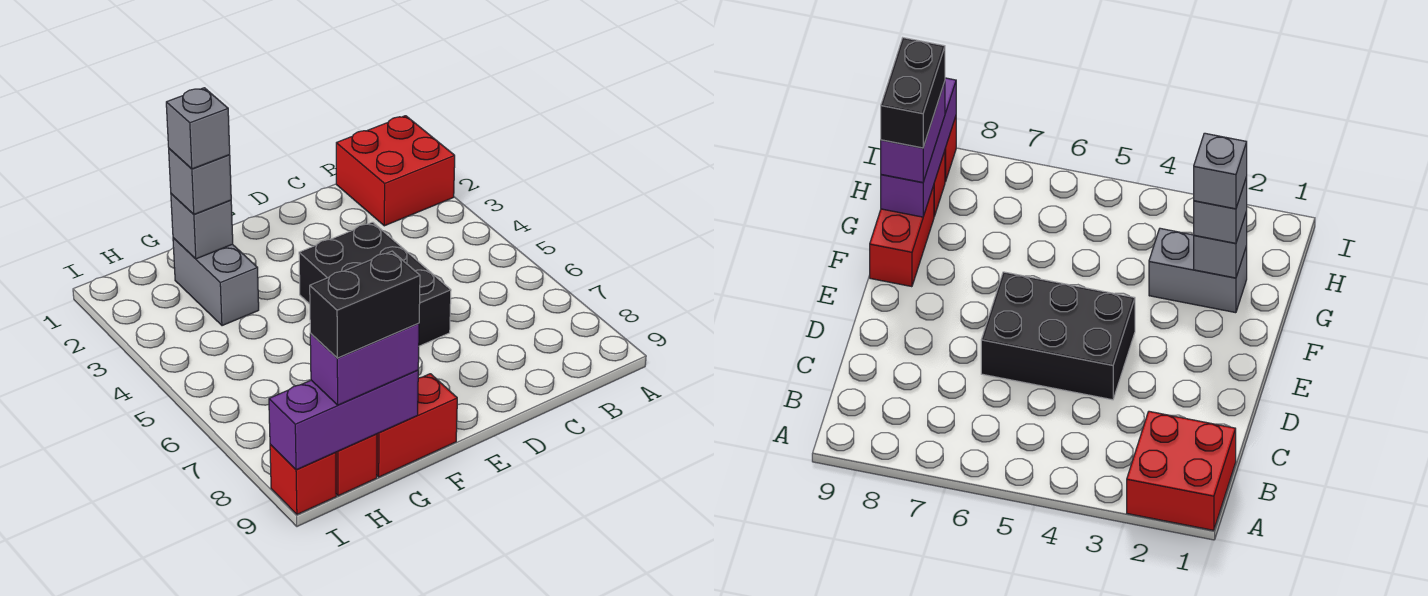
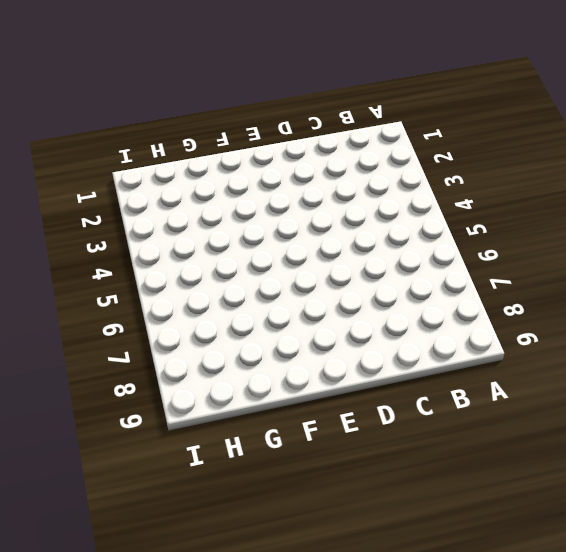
none -> red brick A1:B2 level 1
none -> black brick D4:E6 level 1
none -> red brick F9:G9 level 1

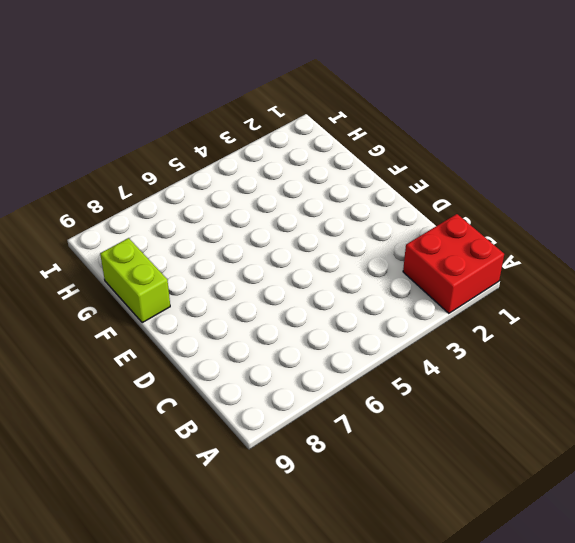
lime brick F9:G9 level 1 -> red brick F9:G9 level 1
none -> black brick D4:E6 level 1
none -> grey brick G2:G3 level 1
none -> red brick H9 level 1

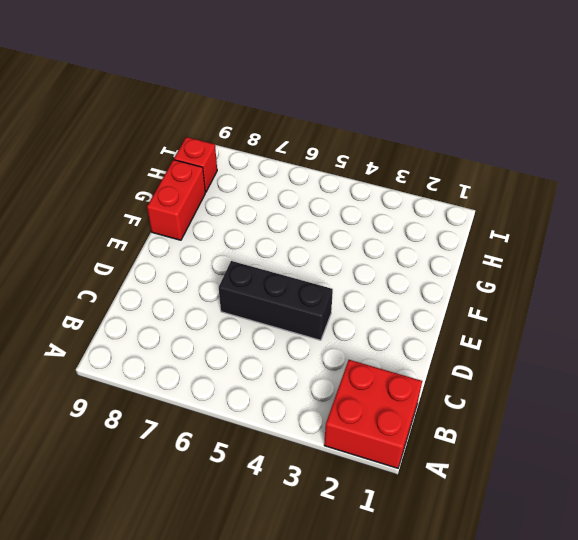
black brick D4:D6 level 1 -> black brick D4:E6 level 1
none -> grey brick G2:G3 level 1
none -> red brick I9 level 1
none -> grey brick G2 level 2

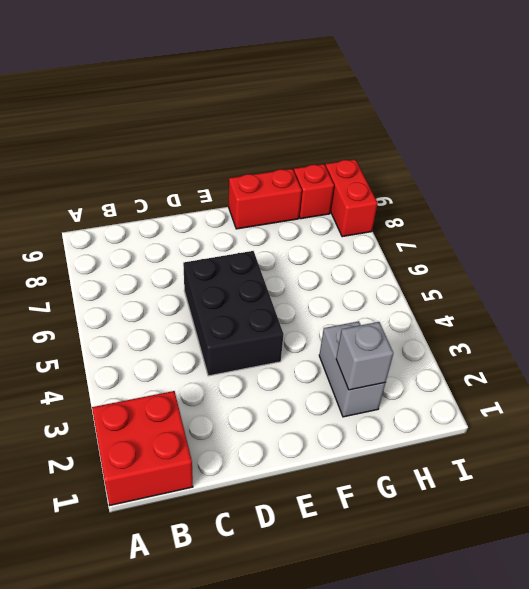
red brick I8:I9 level 1 -> red brick I9 level 1
none -> purple brick G9:I9 level 2
none -> grey brick G2 level 3
none -> purple brick G9:H9 level 3

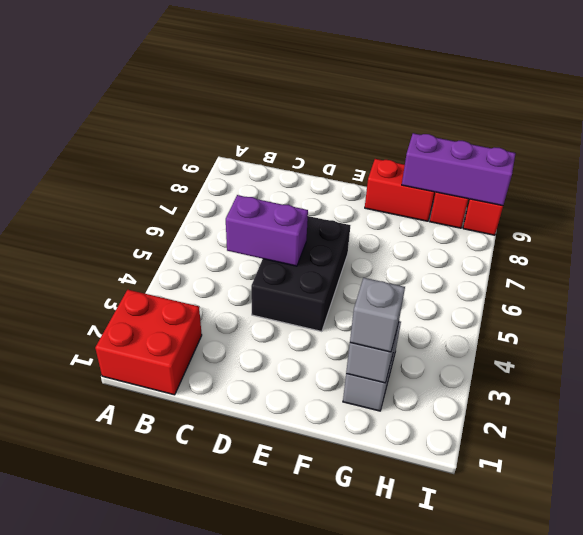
purple brick C5:D5 level 2 -> purple brick G9:H9 level 3
none -> grey brick G2 level 4
none -> black brick G9:H9 level 4

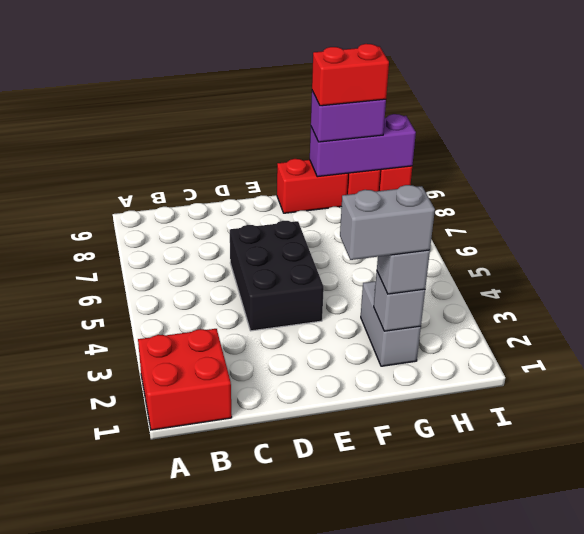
grey brick F2:G2 level 4 -> grey brick G2 level 4
red brick G9:H9 level 4 -> black brick G9:H9 level 4

